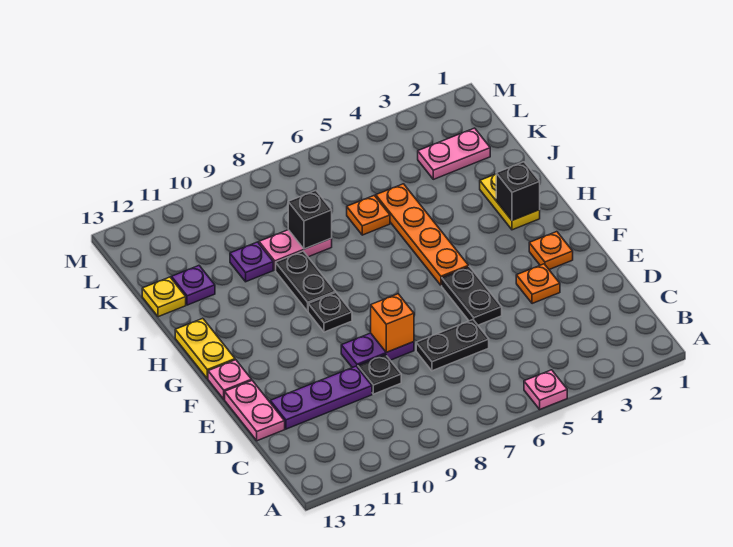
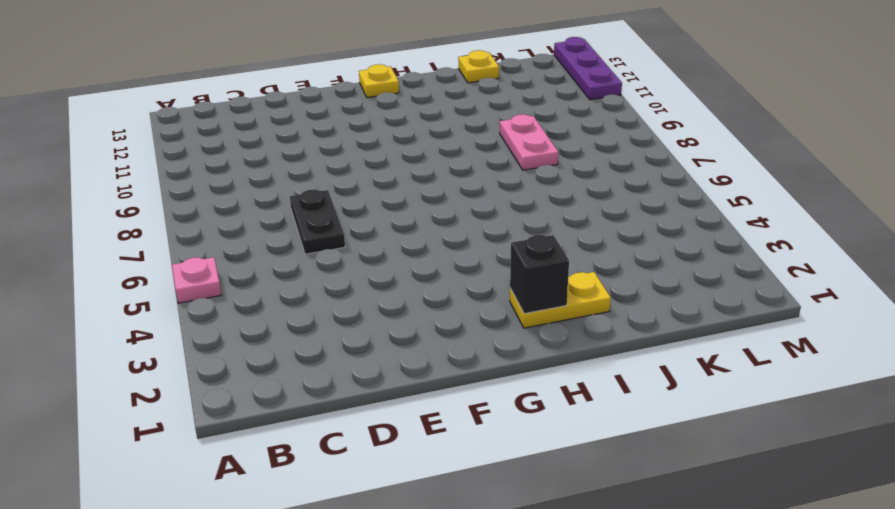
yellow plate G13 level 1 -> yellow plate G13:H13 level 1
purple plate M11:M13 level 1 -> purple plate D10:D12 level 1
none -> black plate D9 level 1
none -> pink plate D13:E13 level 1
none -> orange plate E3 level 1

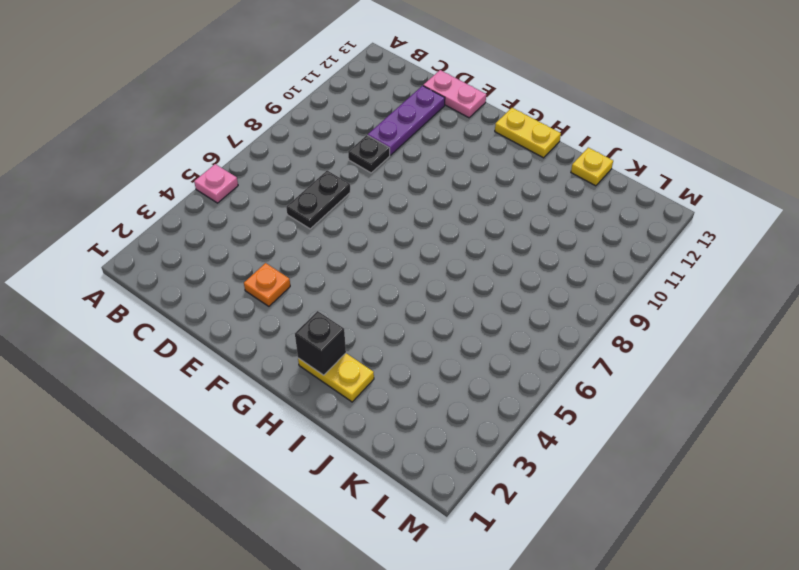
none -> black plate E5:F5 level 1
none -> purple plate E8:E9 level 1
none -> orange plate F2 level 1

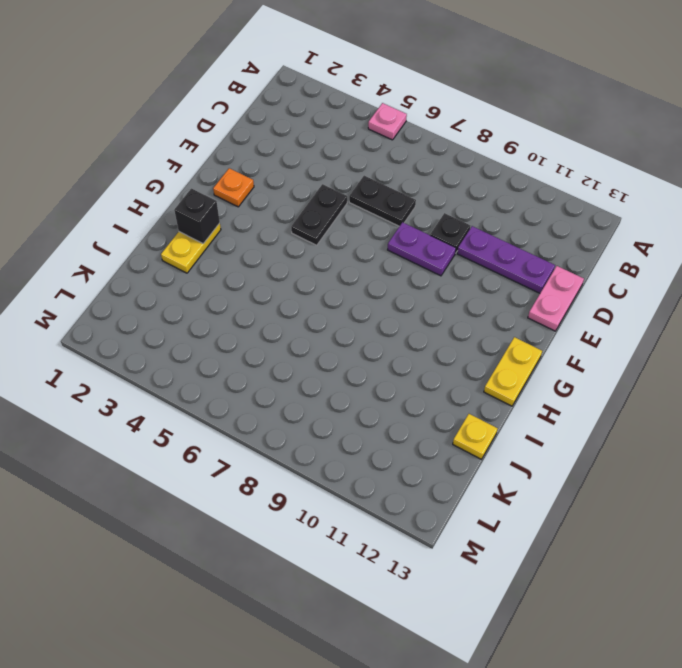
none -> orange plate E3 level 1
none -> pink plate F13 level 1
none -> orange plate G5:J5 level 1

